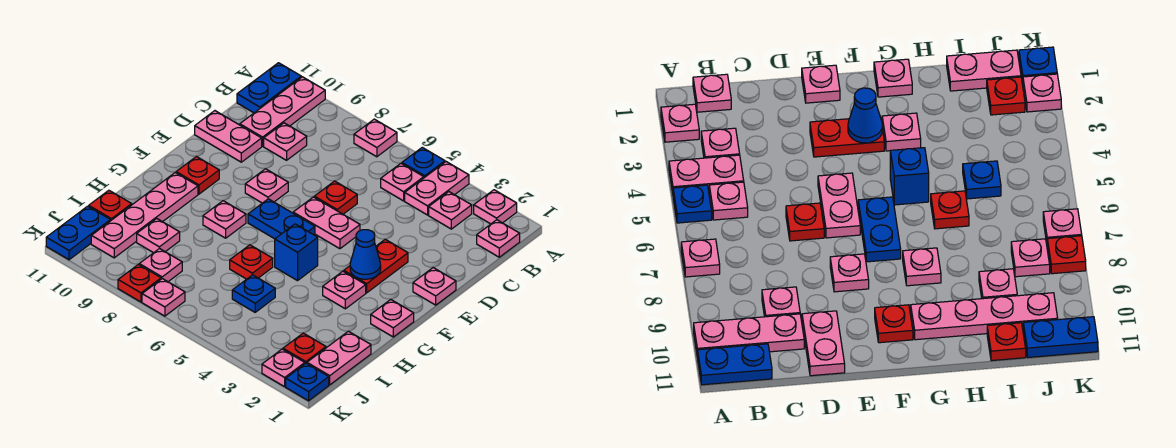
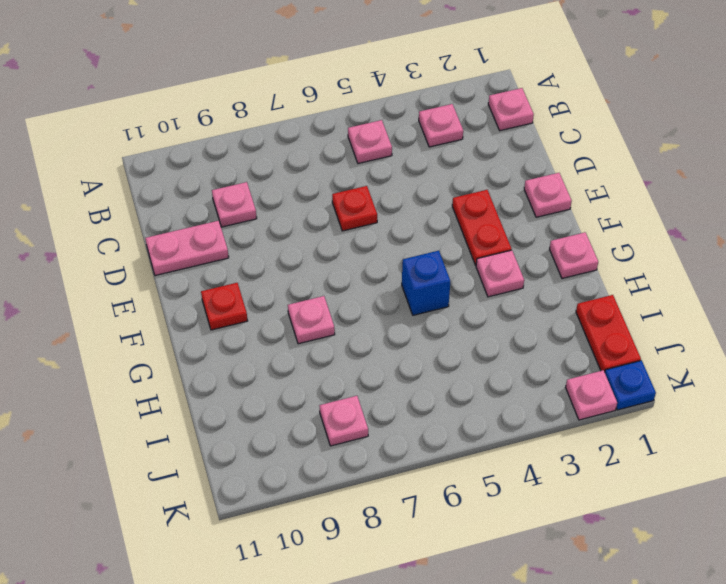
red plate I1:J1 level 1 -> pink plate I1:J1 level 1
none -> pink plate A2 level 1
none -> pink plate A4:B4 level 1
none -> blue plate A5 level 1
none -> pink plate A7 level 1

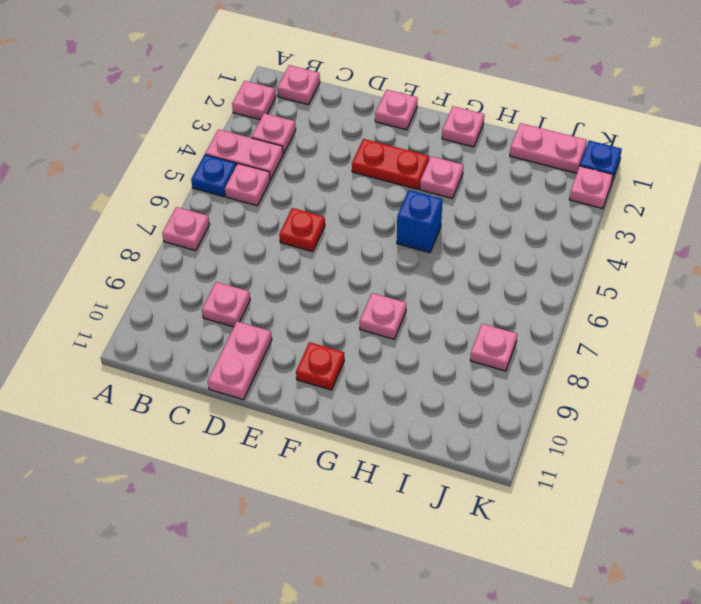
none -> pink plate A10:C10 level 1
none -> blue plate A11:B11 level 1
none -> pink plate E5:E6 level 1
none -> pink plate E8 level 1

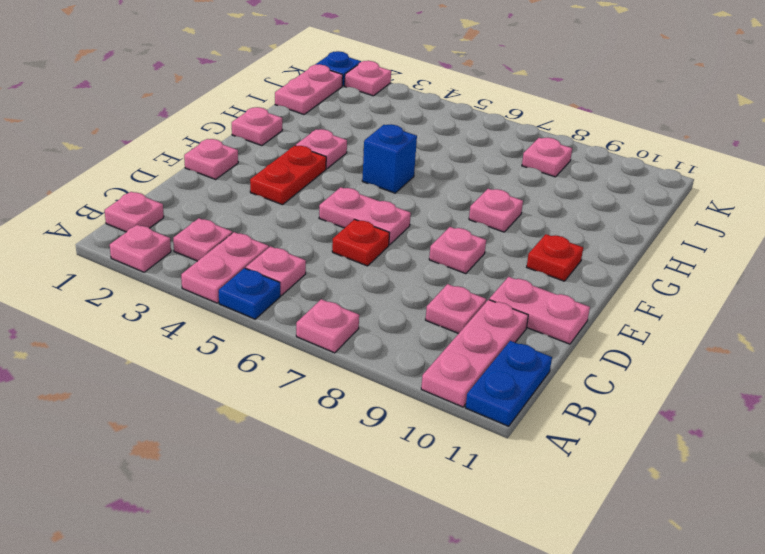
none -> blue plate F6:F7 level 1
none -> pink plate G10:J10 level 1
none -> red plate H6 level 1
none -> blue plate I5 level 1

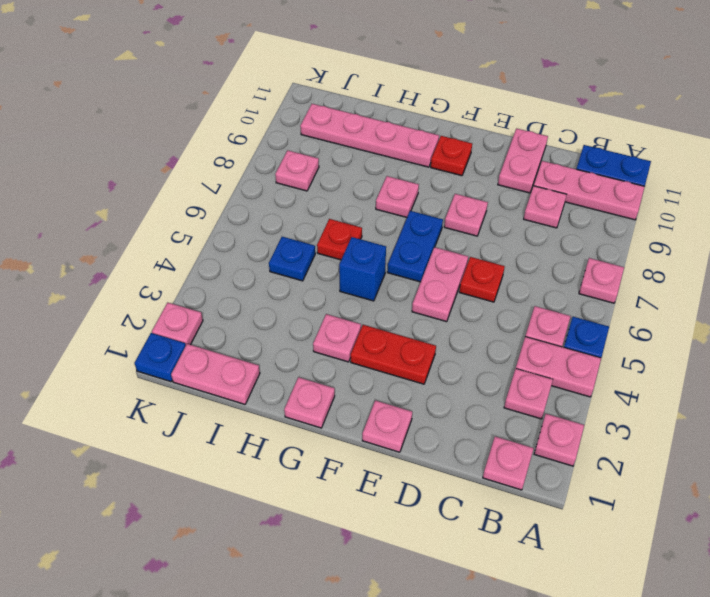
none -> pink plate I9 level 1
none -> red plate I11 level 1
none -> red plate J2 level 1
none -> blue plate J11:K11 level 1

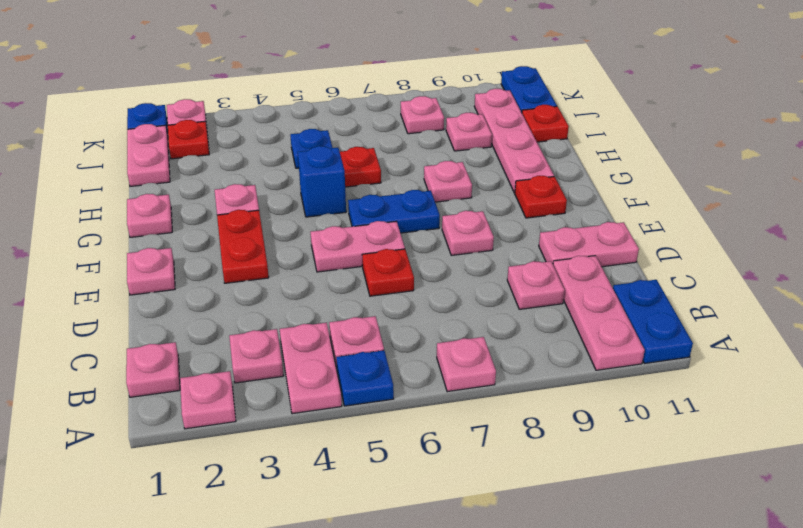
none -> pink plate K7 level 1
none -> red plate K8 level 1
none -> blue cone F3 level 2

